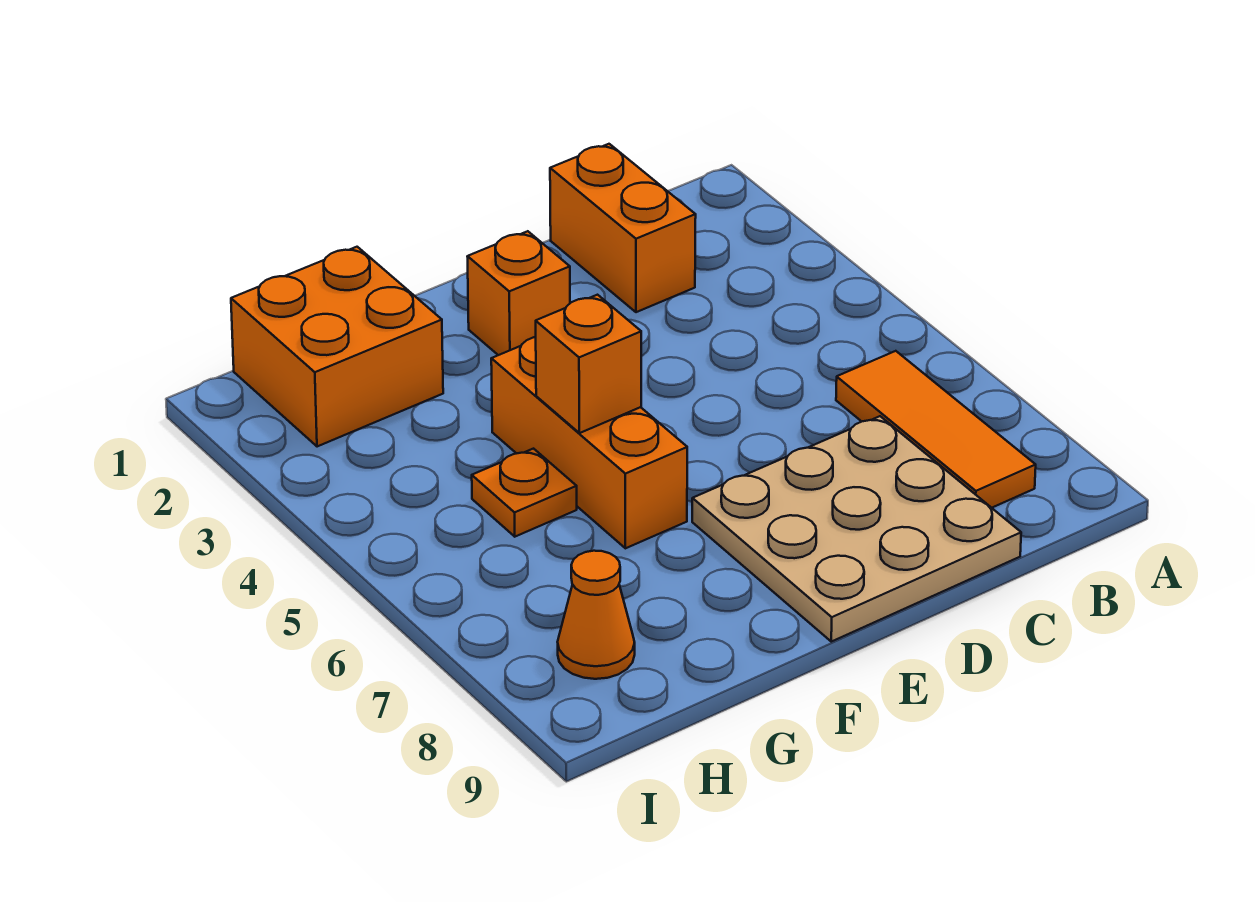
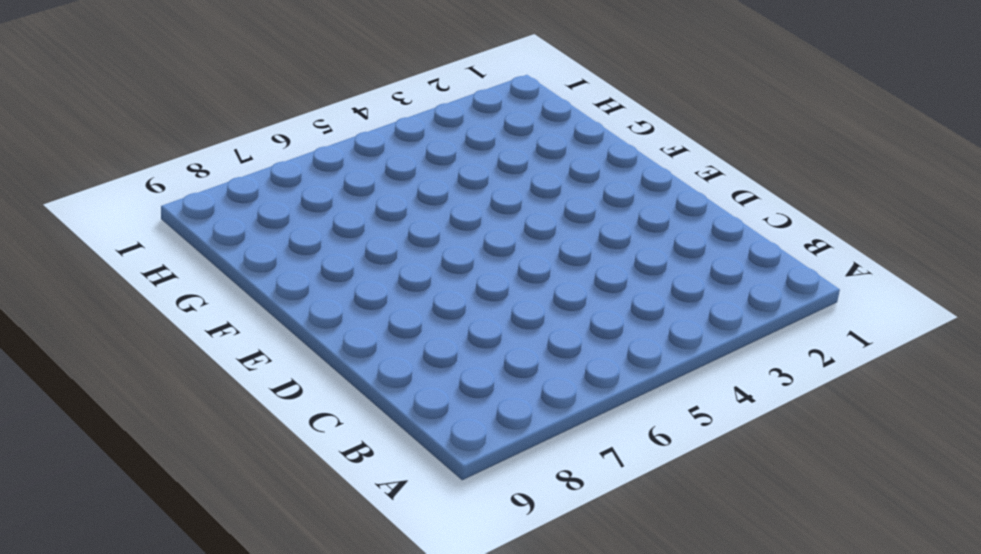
none -> orange tile B6:B8 level 1
none -> orange brick C1:C2 level 1

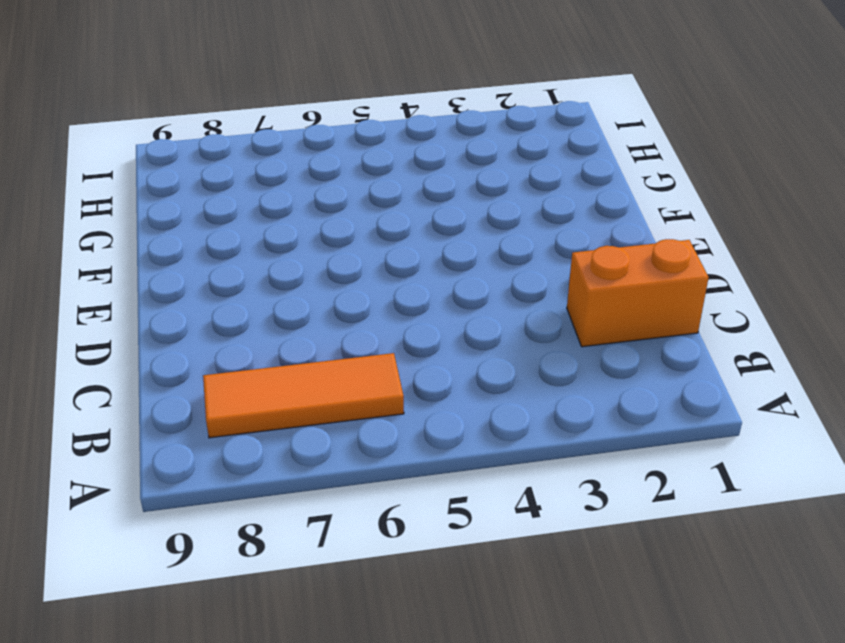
none -> tan plate C7:E9 level 1
none -> orange brick E2 level 1

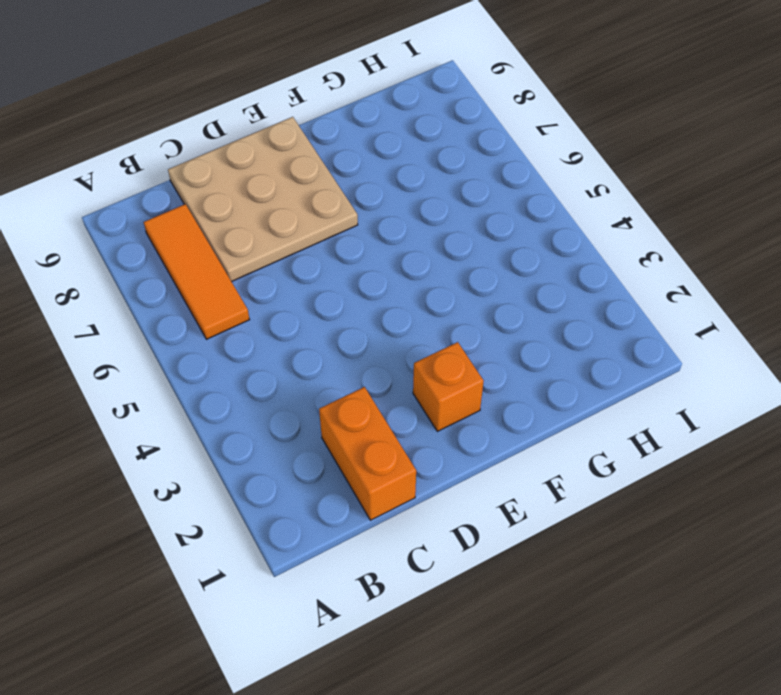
none -> orange brick F4:F6 level 1
none -> orange brick G1:H2 level 1

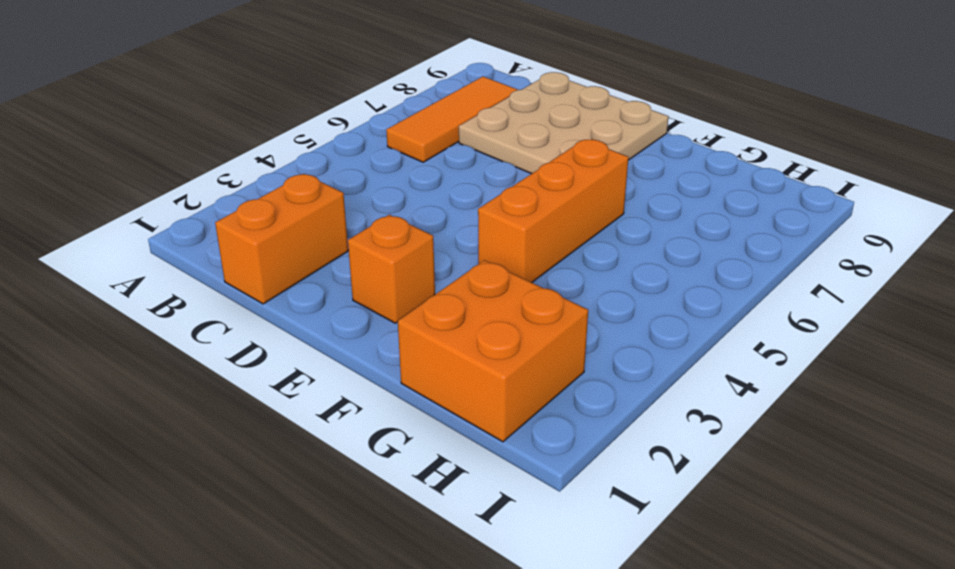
none -> orange plate G5 level 1
none -> orange cone H8 level 1

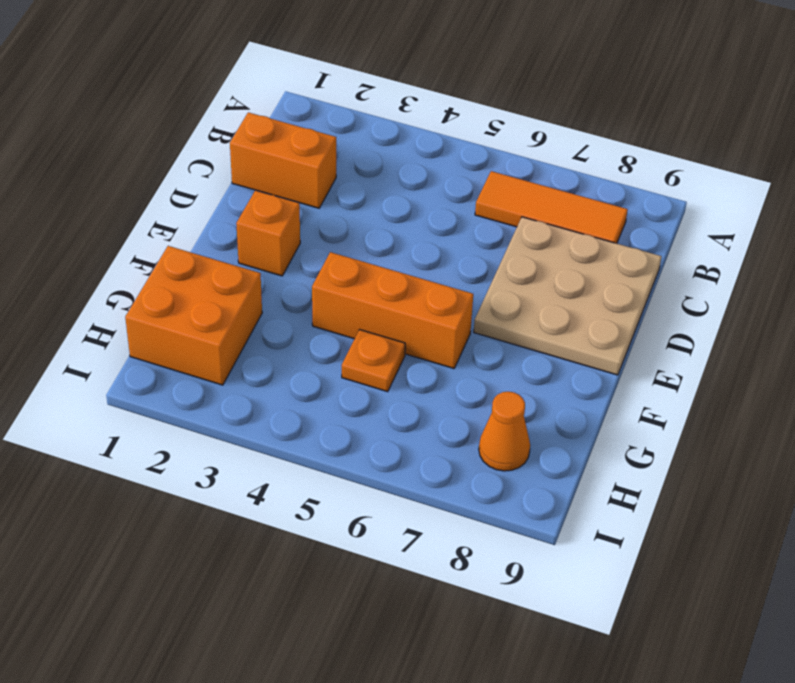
none -> orange brick F5 level 2

